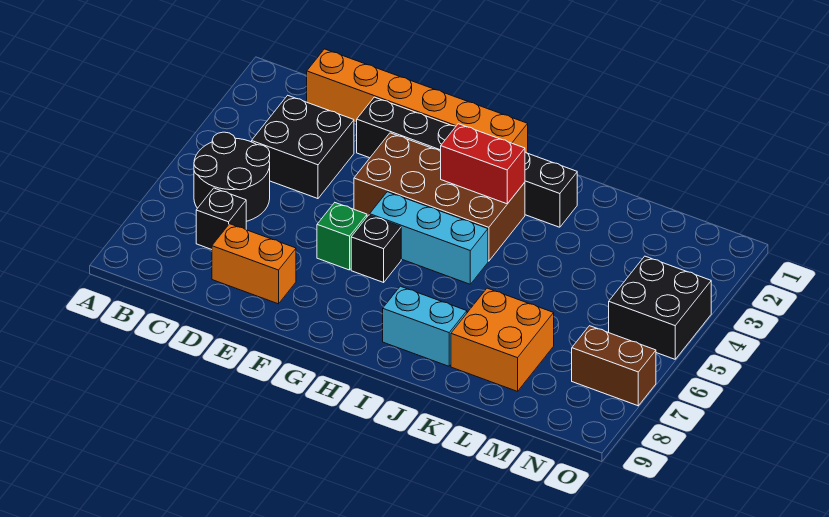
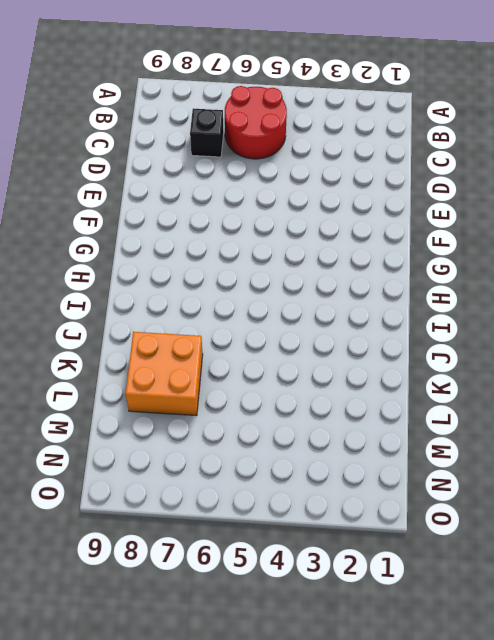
red round brick B5:C6 level 1 -> black round brick B5:C6 level 1
none -> orange brick C1:H1 level 1
none -> black brick C3:D4 level 1
none -> orange brick D8:E8 level 1

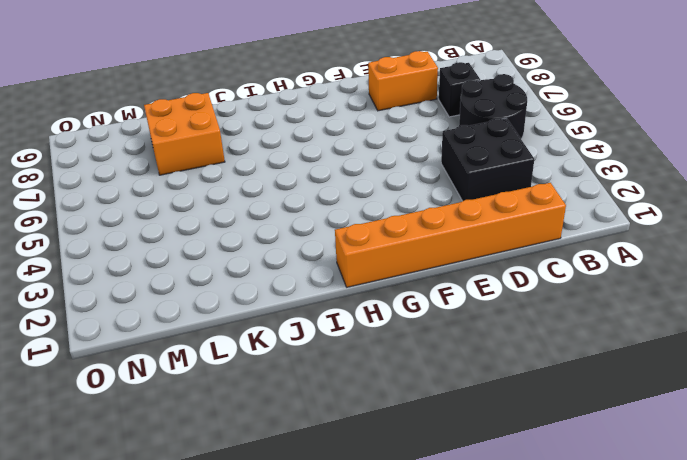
none -> black brick E2:J2 level 1
none -> brown brick F3:I4 level 1
none -> green brick F6 level 1

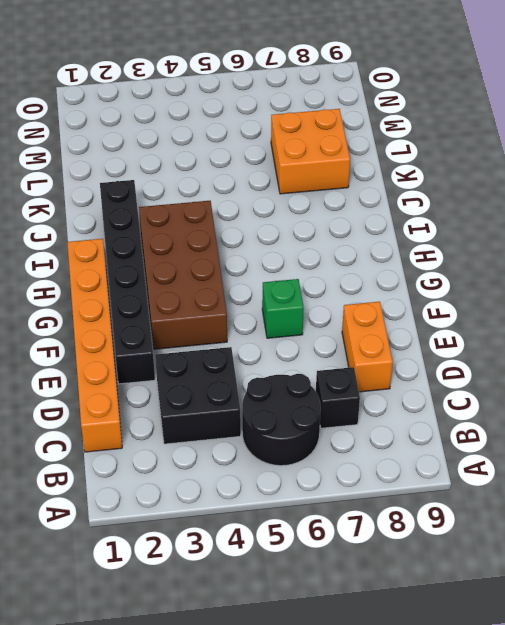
none -> cyan brick G5:I5 level 1
none -> black brick G6 level 1
none -> cyan brick I8:J8 level 1

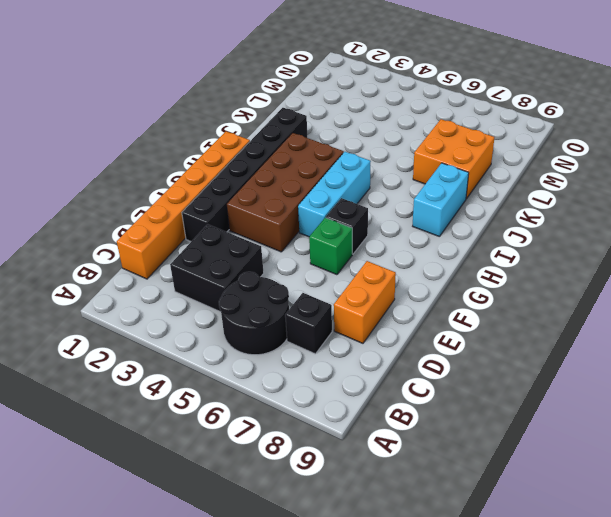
none -> black brick N4:O5 level 1
none -> brown brick N7:O7 level 1
none -> red brick H3:I3 level 2

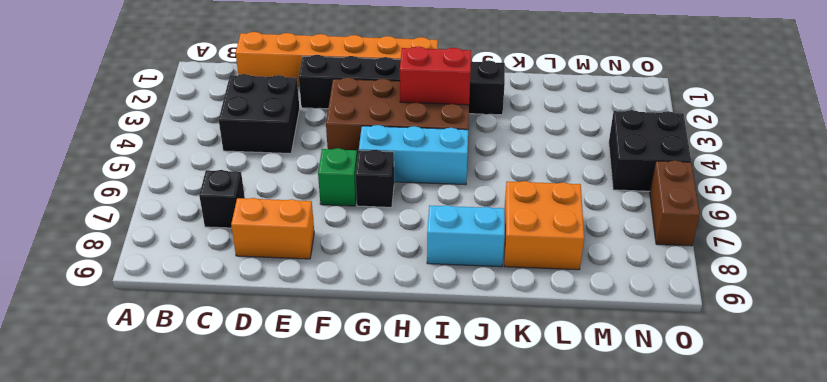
brown brick O6:O7 level 1 -> brown brick N7:O7 level 1
none -> black round brick B5:C6 level 1

